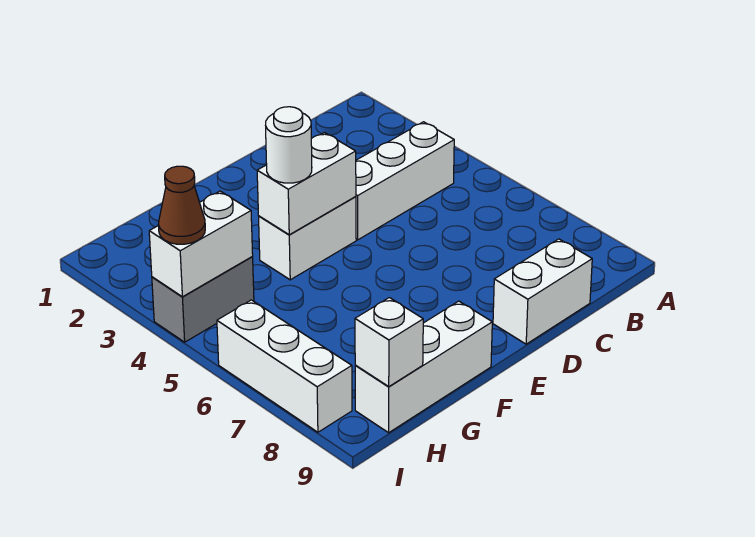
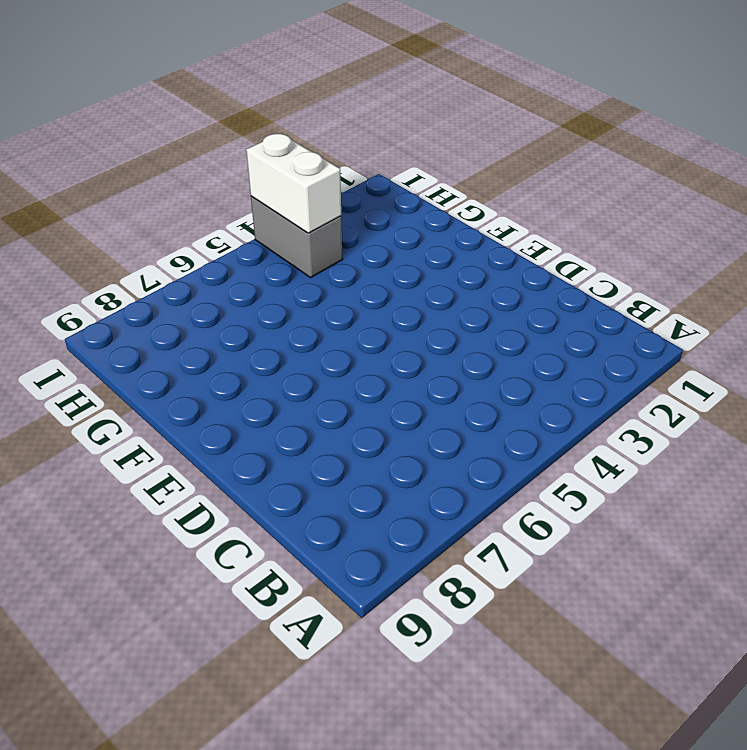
none -> white brick B4:D4 level 1
none -> white brick C9:D9 level 1

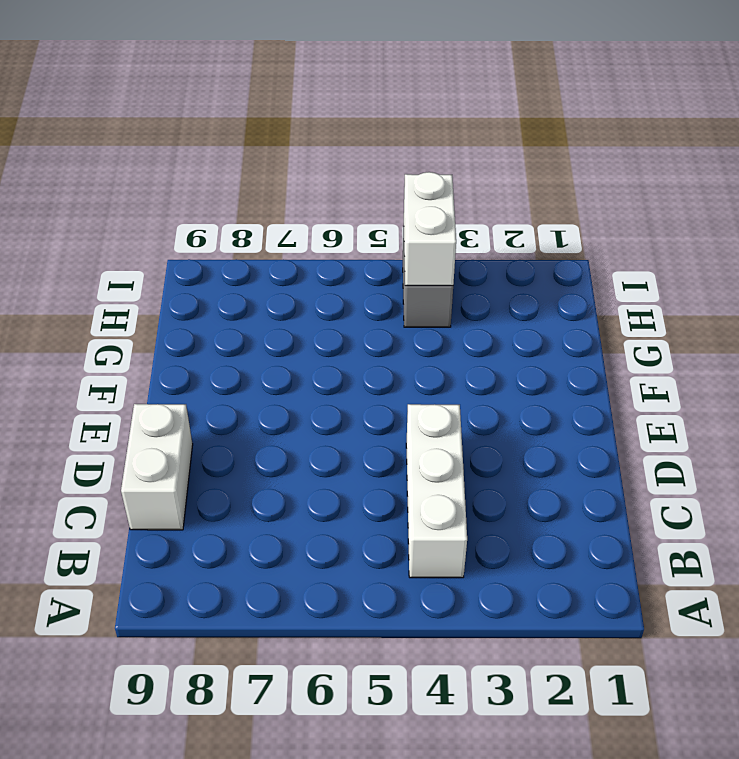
none -> white brick E4:F4 level 1
none -> white brick F9:H9 level 1

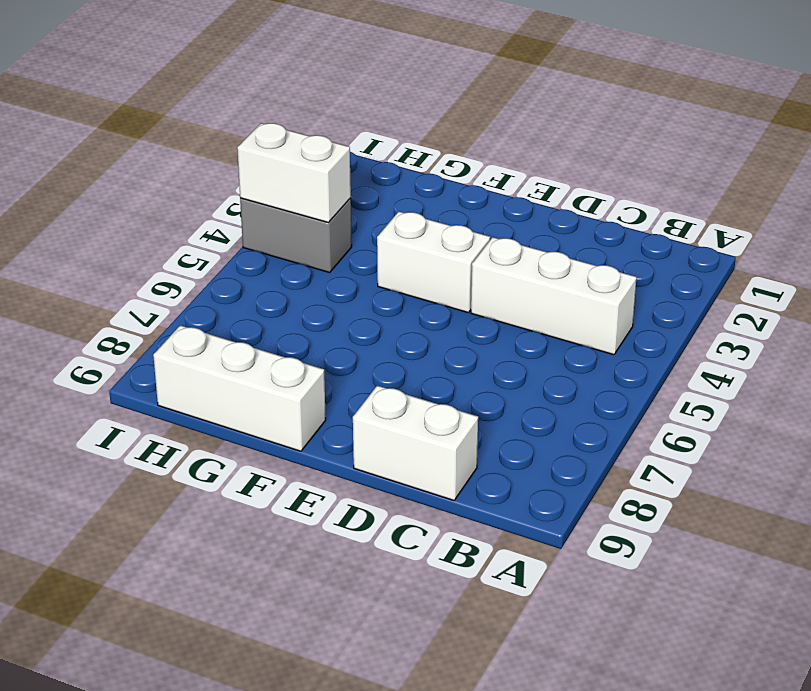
none -> white brick I6:I8 level 1
none -> white brick E4:F4 level 2

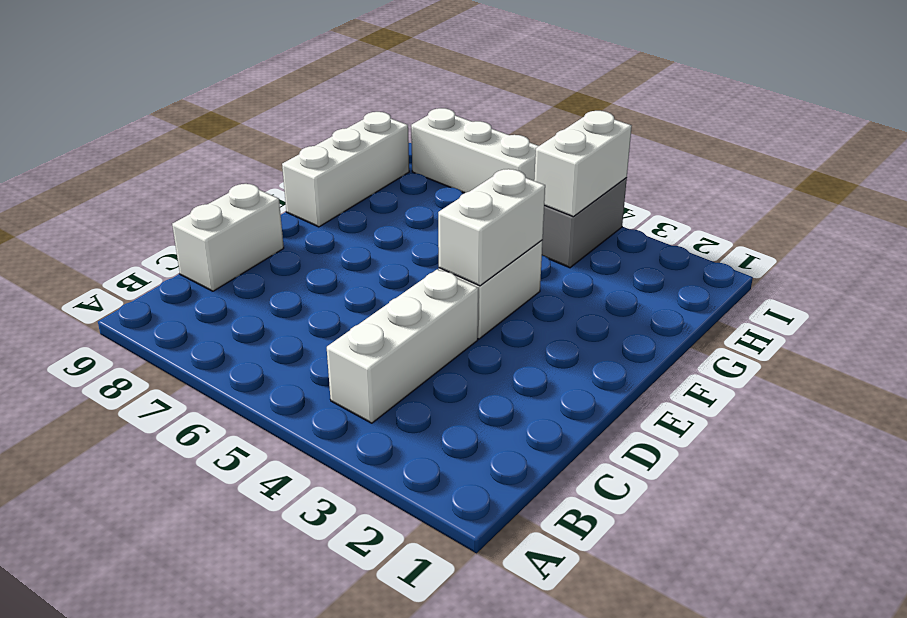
none -> white brick H9 level 2
none -> white round brick F4 level 3

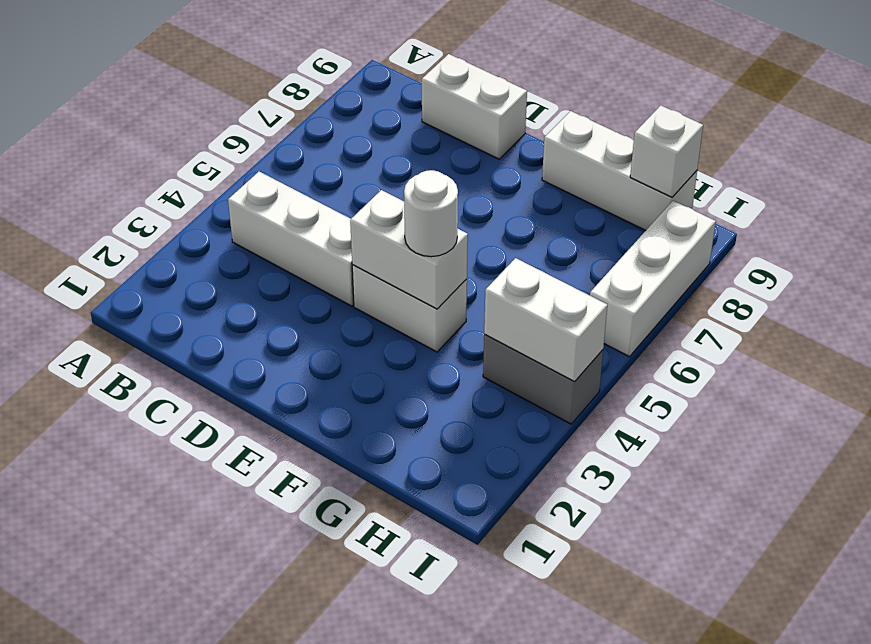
none -> brown cone I4 level 3

